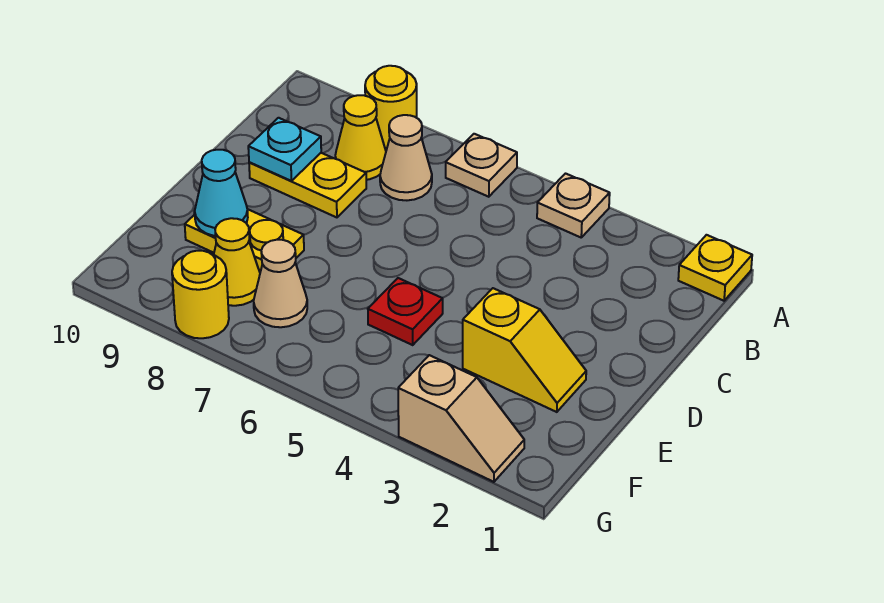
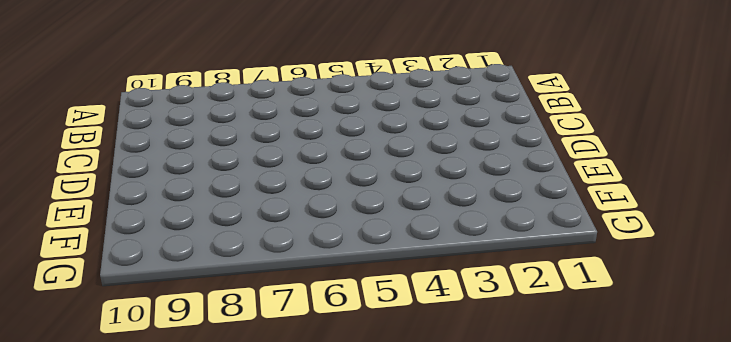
none -> yellow plate A1 level 1
none -> tan plate A4 level 1
none -> tan plate A6 level 1

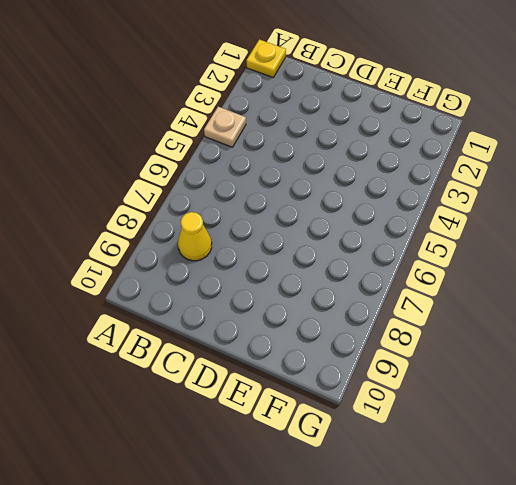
none -> tan plate A6 level 1
none -> yellow round brick A8 level 1
none -> tan cone B7 level 1

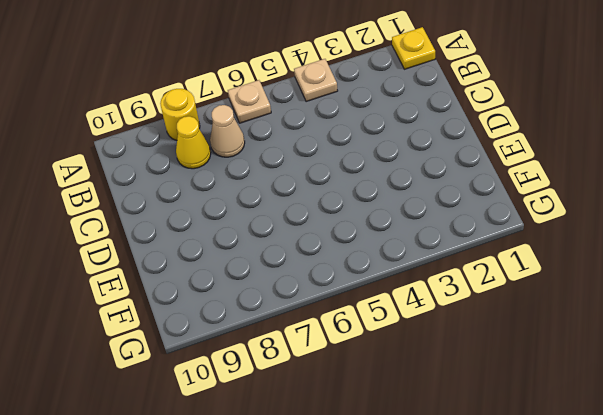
none -> yellow plate C8:C9 level 1
none -> yellow slope E2:E3 level 1 top 3
none -> red plate E5 level 1

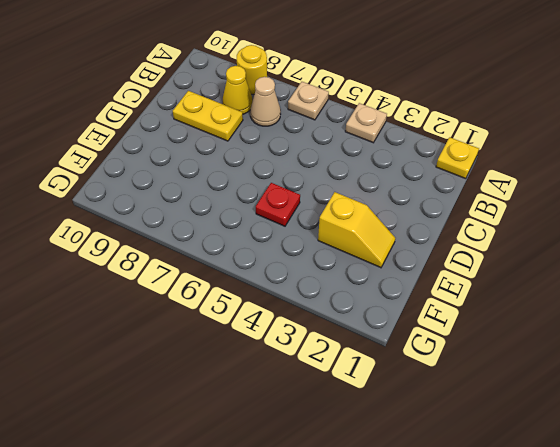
none -> yellow plate E8:E9 level 1
none -> tan cone F7 level 1
none -> yellow cone F8 level 1

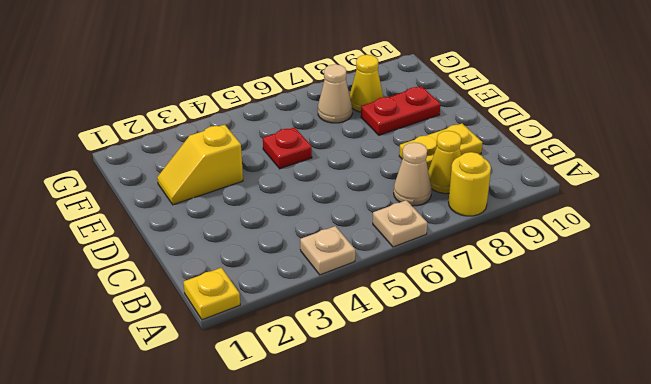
red plate E8:E9 level 1 -> yellow plate E8:E9 level 1
none -> tan slope G2:G3 level 1 top 3
none -> yellow round brick G8 level 1
none -> cyan plate C9 level 2

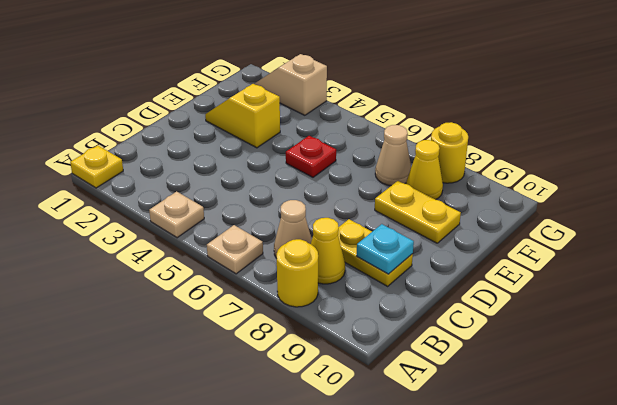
none -> cyan cone E9 level 2

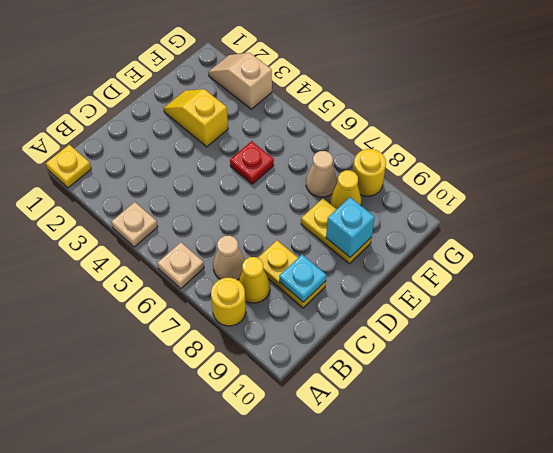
cyan brick E9 level 2 -> cyan cone E9 level 2

